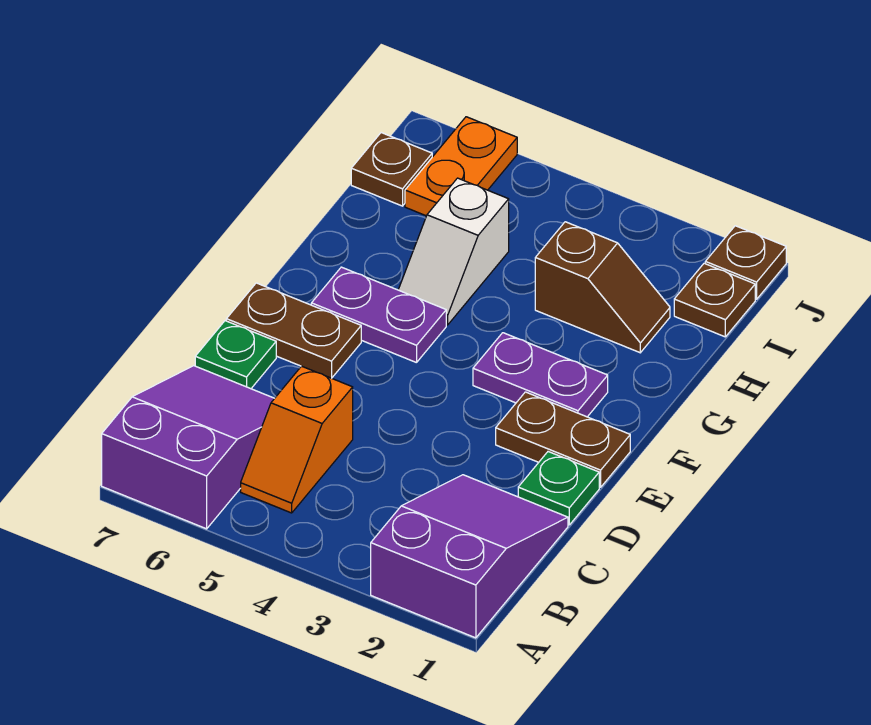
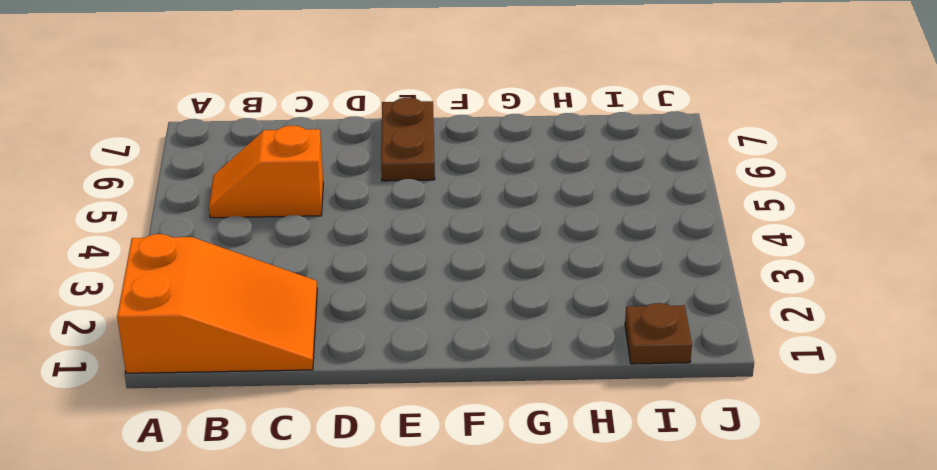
orange slope A1:C2 level 1 top A -> purple slope A1:C2 level 1 top A
none -> purple slope A6:C7 level 1 top A
none -> green plate D1 level 1
none -> green plate D7 level 1

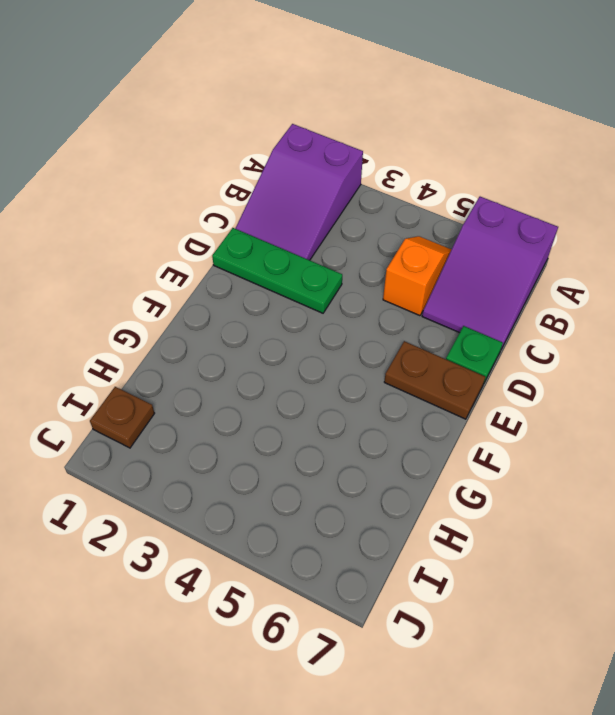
green plate D1:D3 level 1 -> green plate D1 level 1
none -> brown plate E1:E2 level 1
none -> purple plate F2:F3 level 1
none -> purple plate F5:F6 level 1

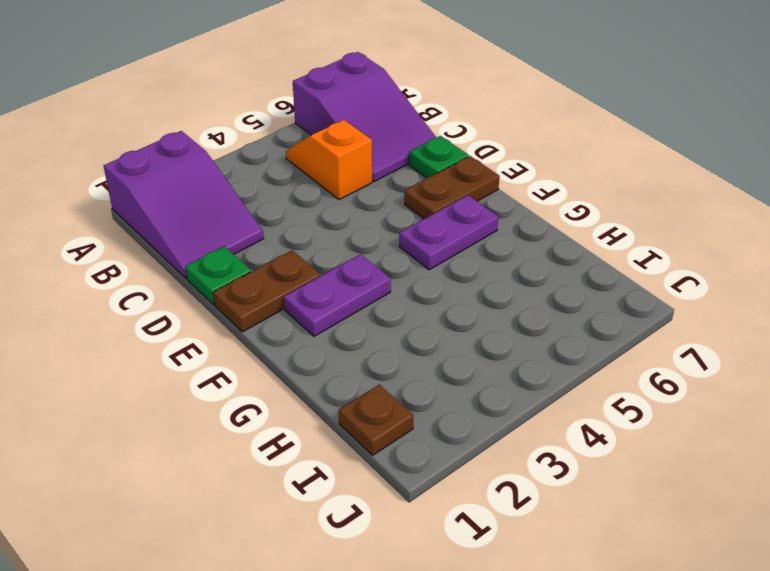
none -> white slope G5:H5 level 1 top H
none -> brown slope H2:H3 level 1 top 3
none -> orange plate I6:J6 level 1

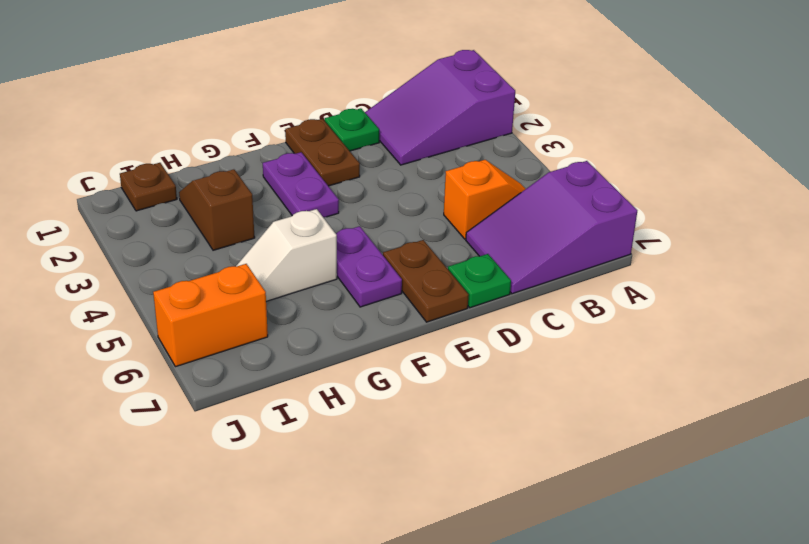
white slope G5:H5 level 1 top G -> white slope G5:H5 level 1 top H
orange brick I6:J6 level 1 -> orange plate I6:J6 level 1
none -> brown plate I7 level 1
none -> brown plate J1 level 1

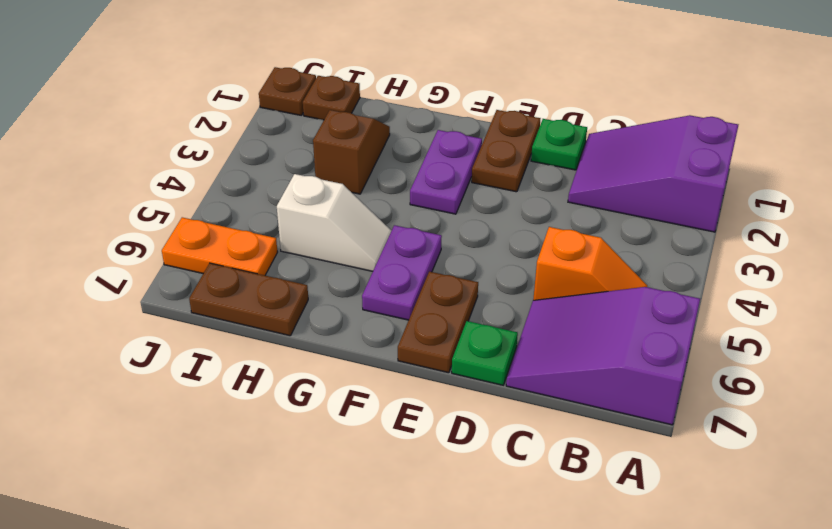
brown plate H7:I7 level 1 -> brown plate I7 level 1

